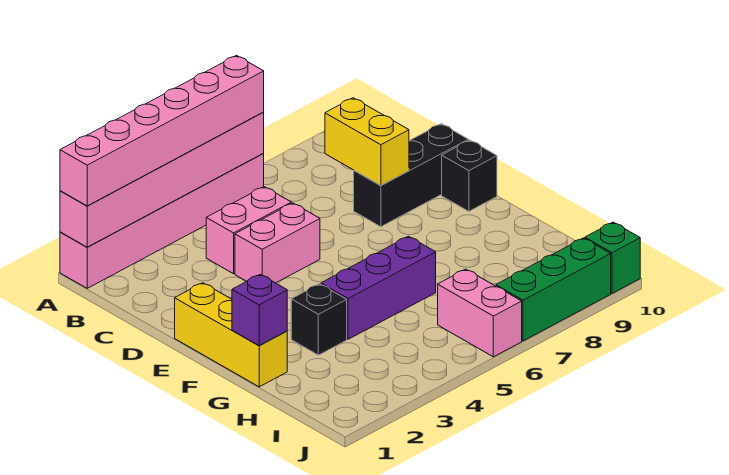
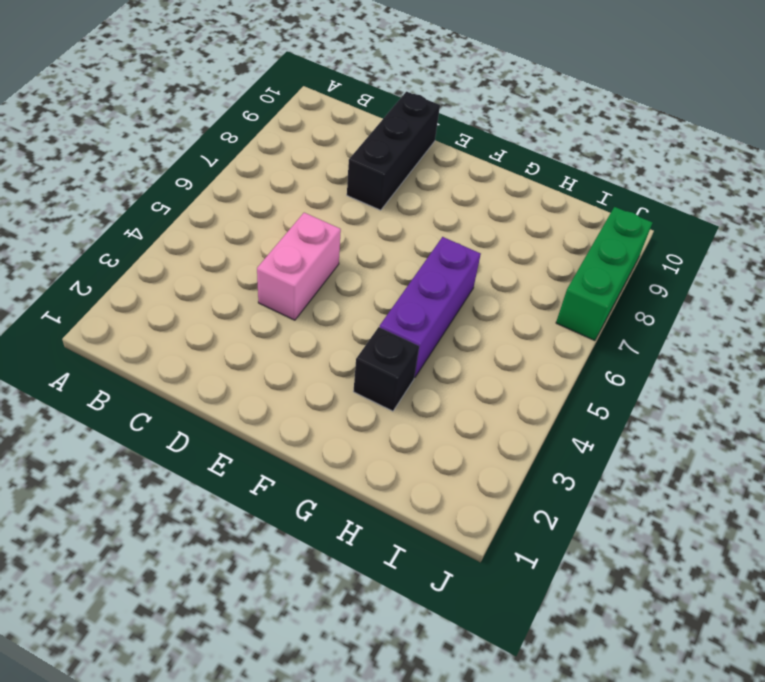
none -> pink brick A1:A6 level 1
none -> pink brick C4:C5 level 1
none -> yellow brick E1:G1 level 1

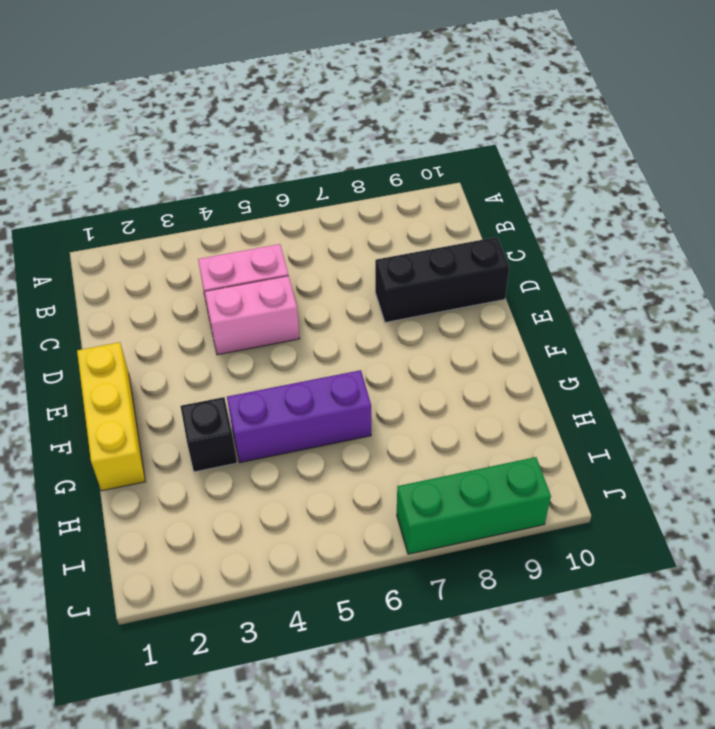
none -> pink brick A1:A6 level 1
none -> black brick E10 level 1
none -> pink brick I6:J6 level 1

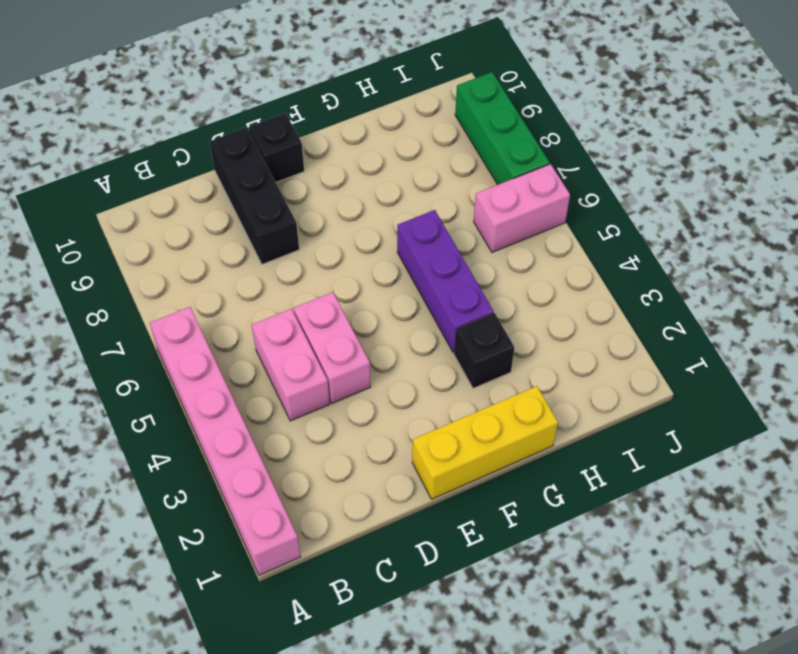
none -> green brick J10 level 1
none -> pink brick A1:A6 level 2
none -> yellow brick C8:D8 level 2

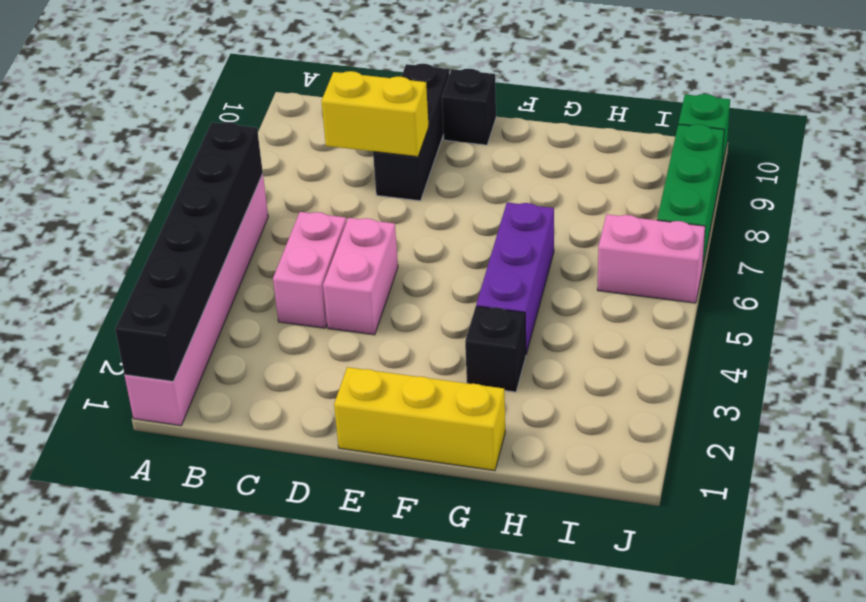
black brick A1:A6 level 2 -> pink brick A1:A6 level 2
none -> purple brick G1 level 2
none -> pink brick A1:A6 level 3

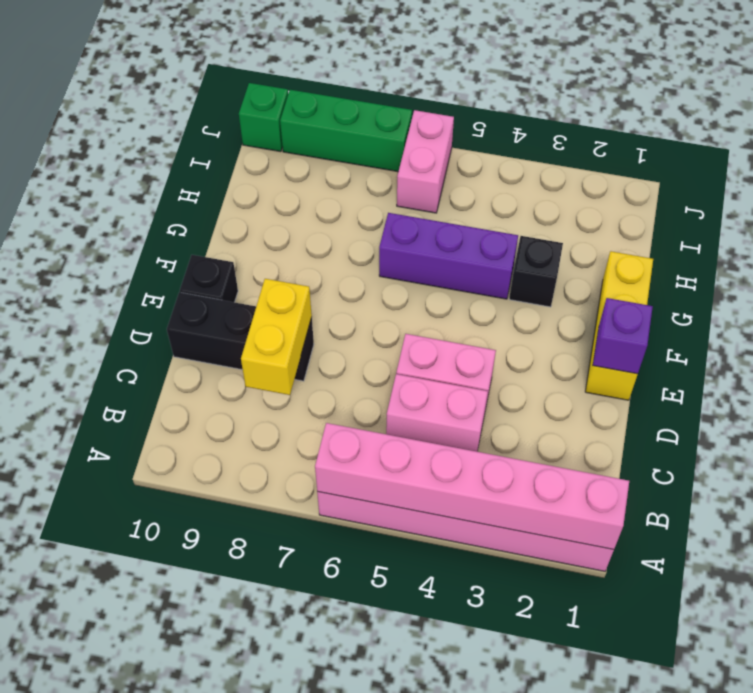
purple brick E1 level 2 -> purple brick G1 level 2
none -> pink brick A1:A6 level 3

